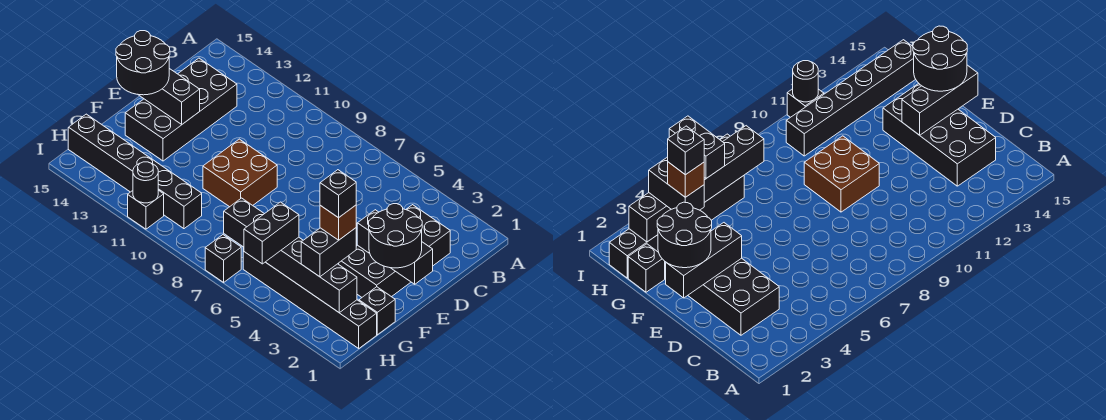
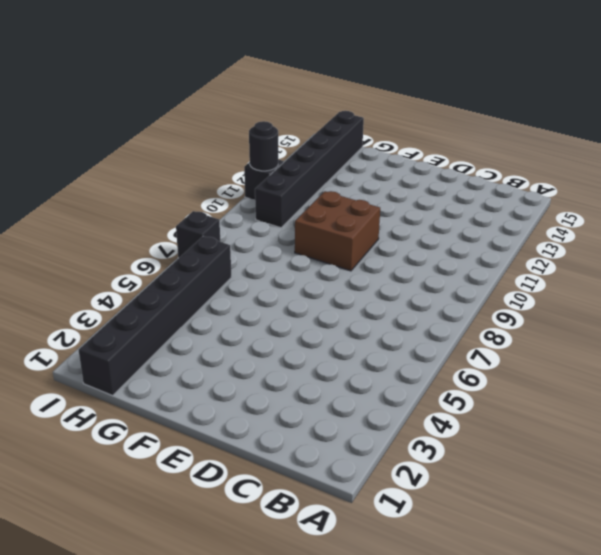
none -> black brick C2:F3 level 1
none -> black brick C13:F14 level 1
none -> black brick G1 level 1

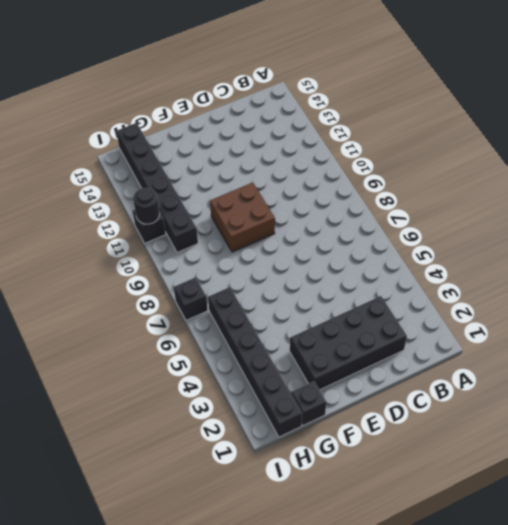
none -> black brick C13:F14 level 1
none -> black brick E1:E3 level 2
none -> black brick E13:E15 level 2

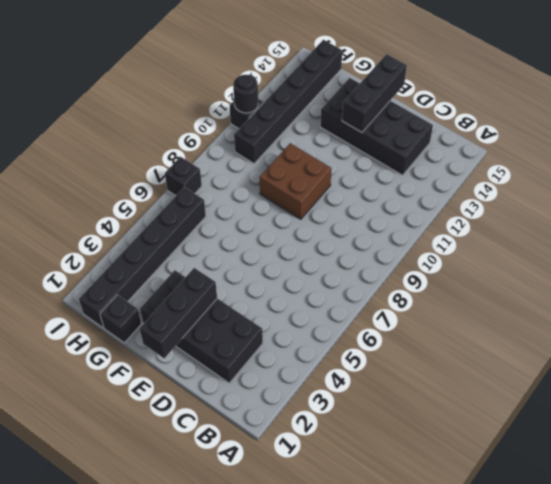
none -> black brick H2:H7 level 2
none -> black round brick E1:F2 level 3
none -> black round brick E14:F15 level 3

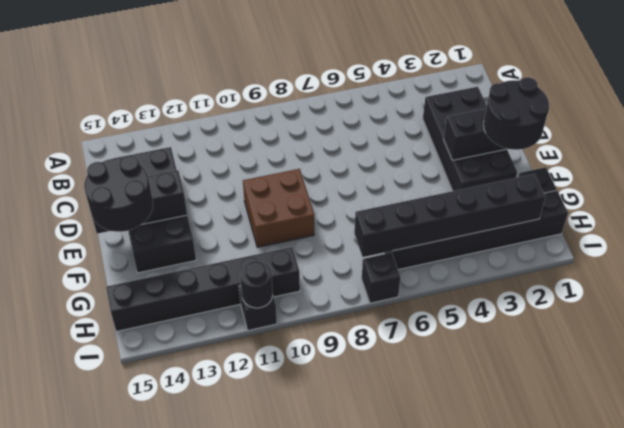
none -> black brick G3:H3 level 3
none -> black brick H5:I5 level 3
none -> brown brick G3 level 4

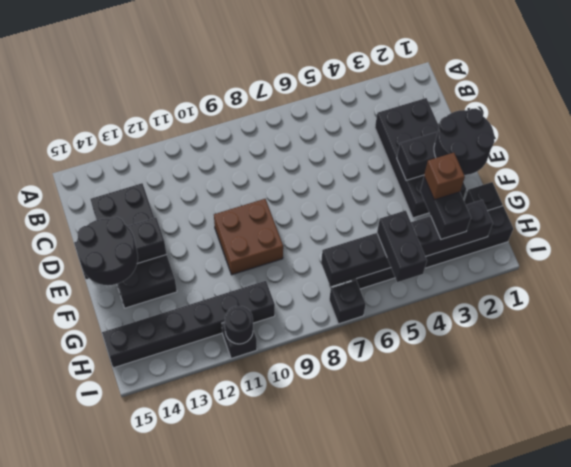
none -> black brick G3 level 5

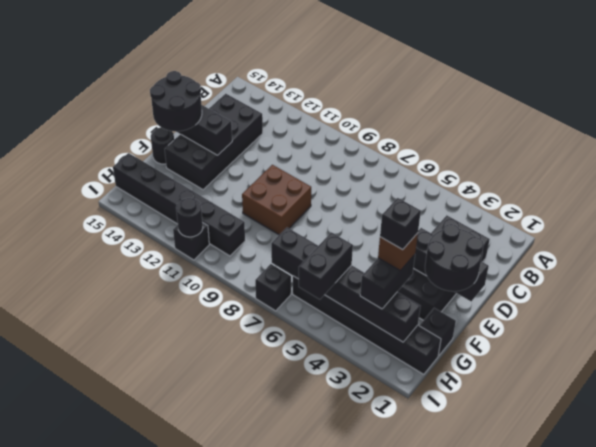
black round brick F15 level 1 -> none

